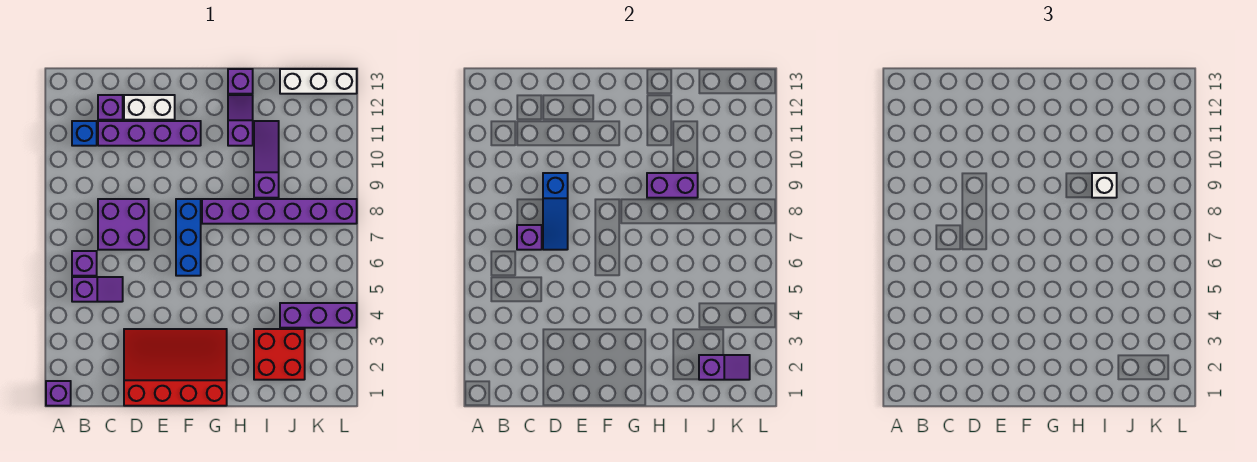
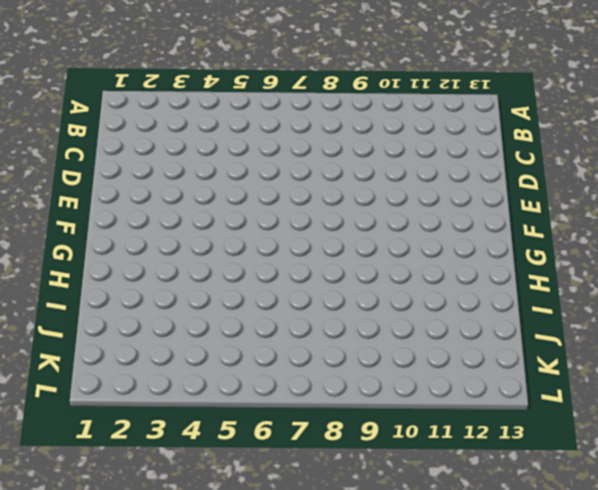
none -> purple brick A1 level 1
none -> purple slope B5:C5 level 1 top B
none -> purple brick B6 level 1

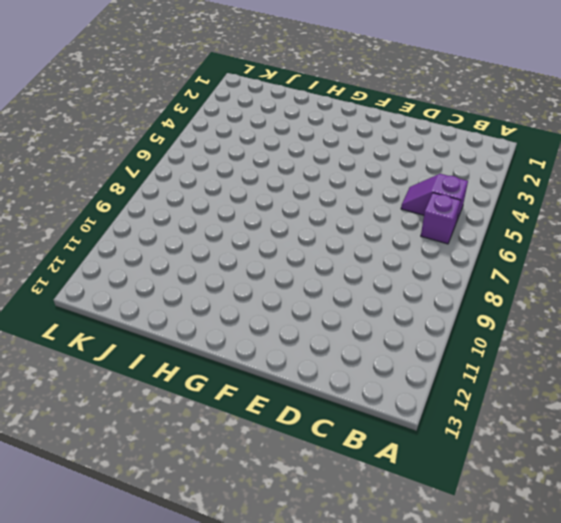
none -> purple brick A1 level 1
none -> blue brick B11 level 1
none -> purple brick C7:D8 level 1

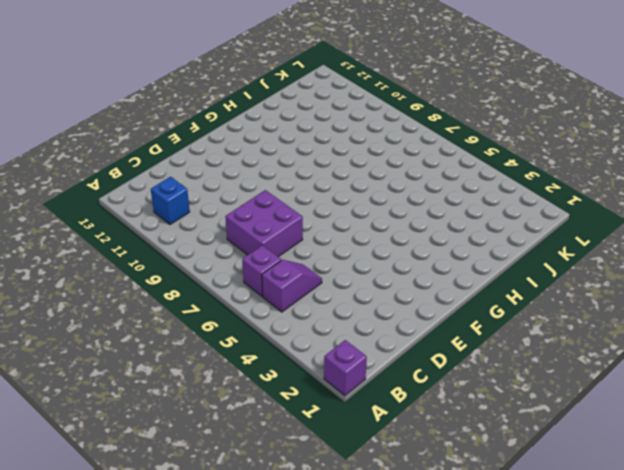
none -> purple brick C11:F11 level 1
none -> purple brick C12 level 1
none -> red slope D1:G3 level 1 top 1

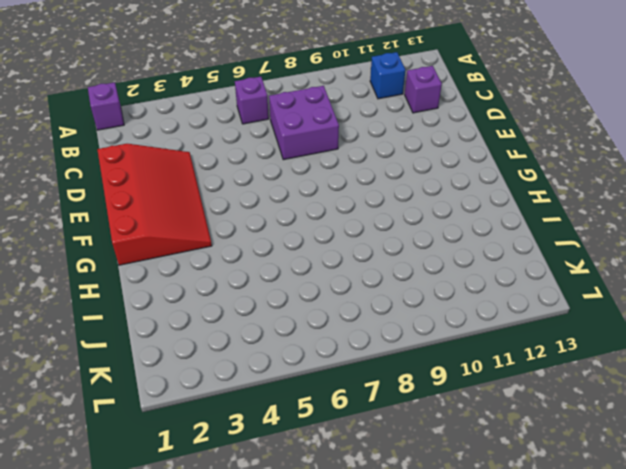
none -> purple slope B5:C5 level 1 top B
none -> purple brick C11:F11 level 1
none -> white brick D12:E12 level 1

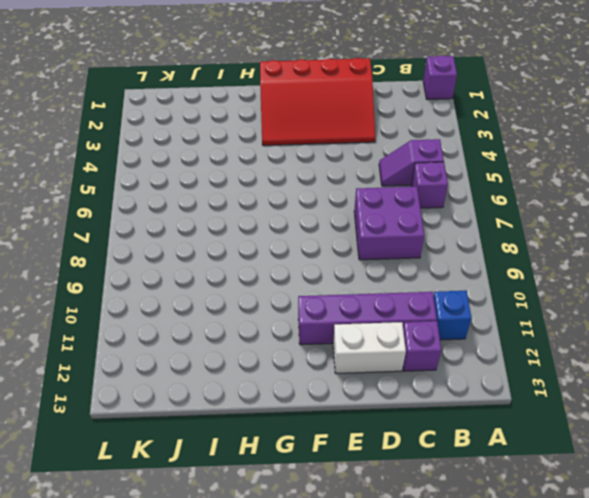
none -> blue brick F6:F8 level 1
none -> purple brick G8:L8 level 1
none -> purple slope H11:H12 level 1 top 11

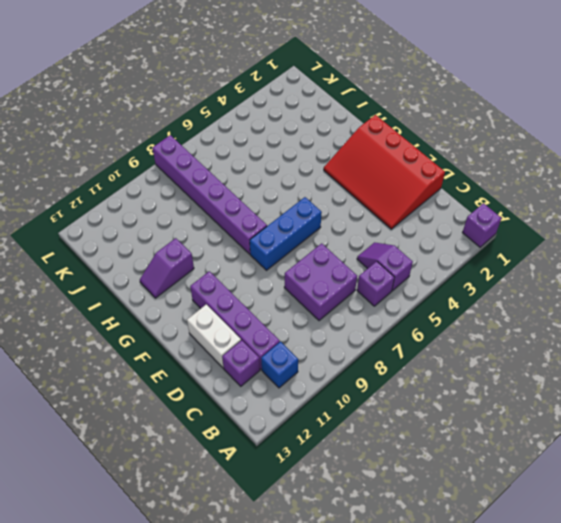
none -> purple brick H13 level 1
none -> red brick I2:J3 level 1
none -> purple slope I9:I11 level 1 top 9

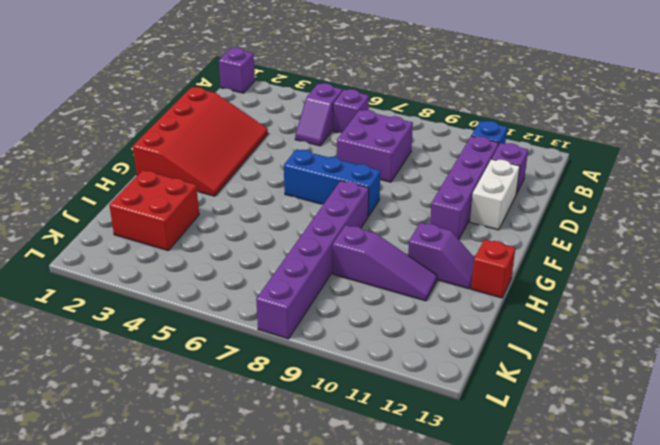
red brick H13 level 1 -> purple brick H13 level 1
none -> purple brick J4:L4 level 1
none -> white brick J13:L13 level 1
none -> purple brick C7 level 2

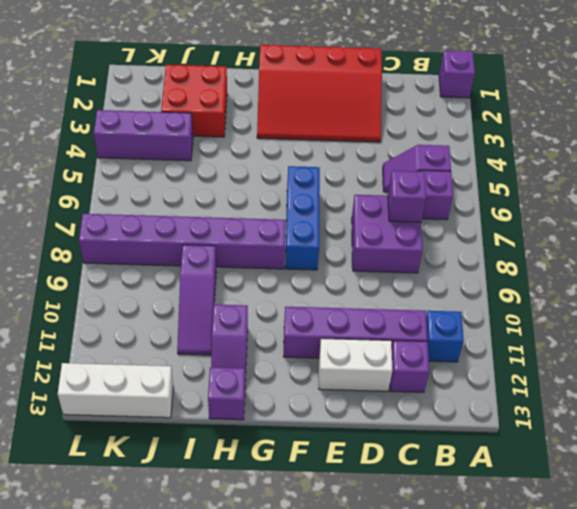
none -> blue slope D7:D9 level 2 top 9
none -> purple brick H9:I9 level 2
none -> purple slope J2:K2 level 2 top J

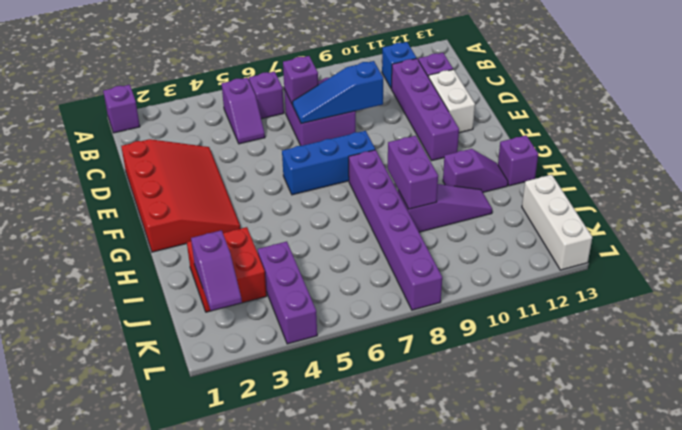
none -> white brick I9 level 3

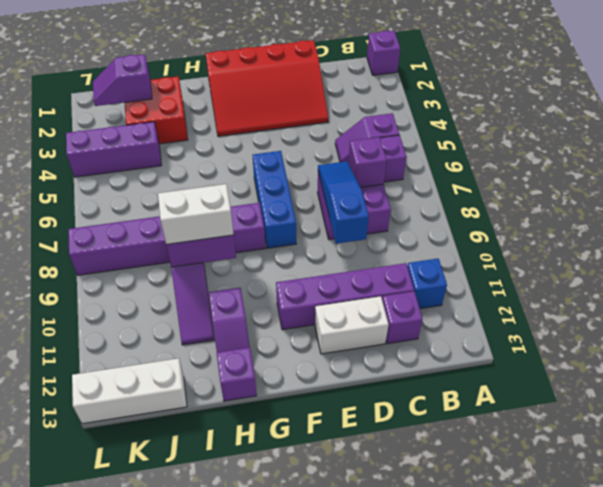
white brick H9:I9 level 3 -> white brick I9 level 3

